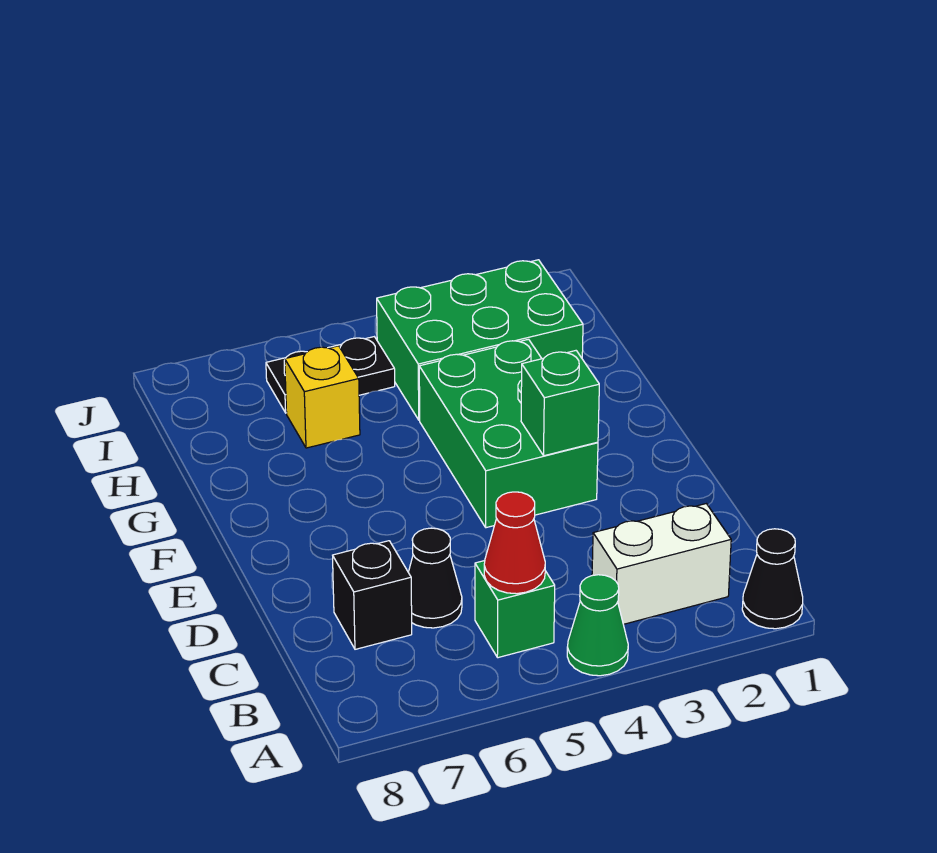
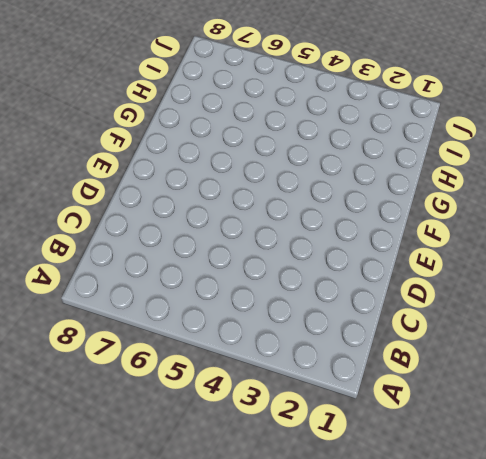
none -> black cone A1 level 1
none -> green cone A4 level 1
none -> white brick B2:B3 level 1

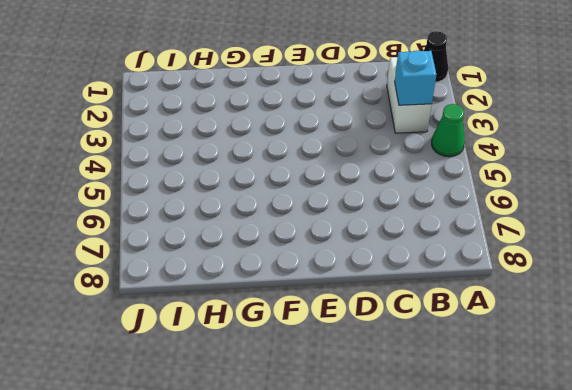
cyan brick B3 level 2 -> none
none -> green brick B5 level 1
none -> black cone C6 level 1
none -> black brick C7 level 1

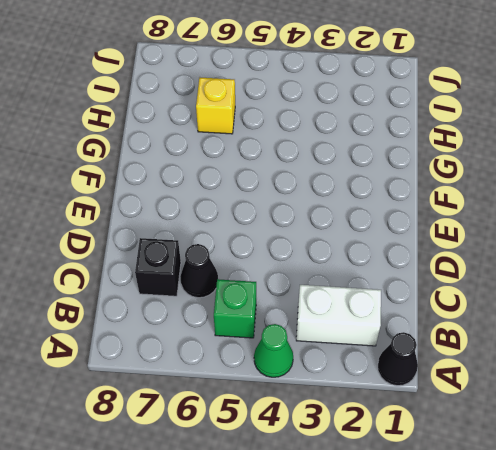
none -> green brick E3:G4 level 1
none -> green brick H2:I4 level 1
none -> black plate I5:I6 level 1

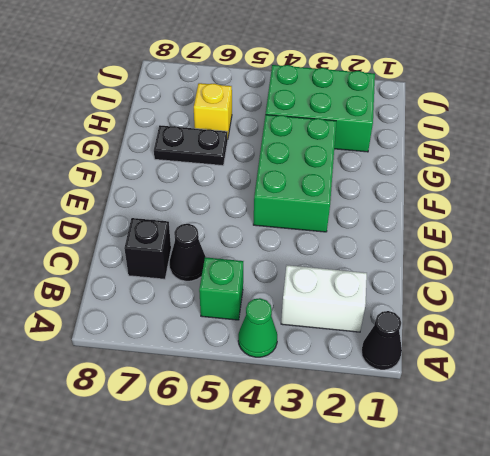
black plate G6:G7 level 1 -> black plate I5:I6 level 1
none -> red cone B5 level 2
none -> green brick E3 level 2

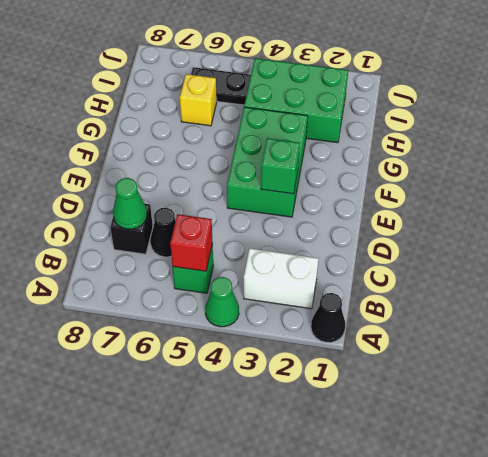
red brick B5 level 2 -> red cone B5 level 2
green cone C7 level 2 -> none

